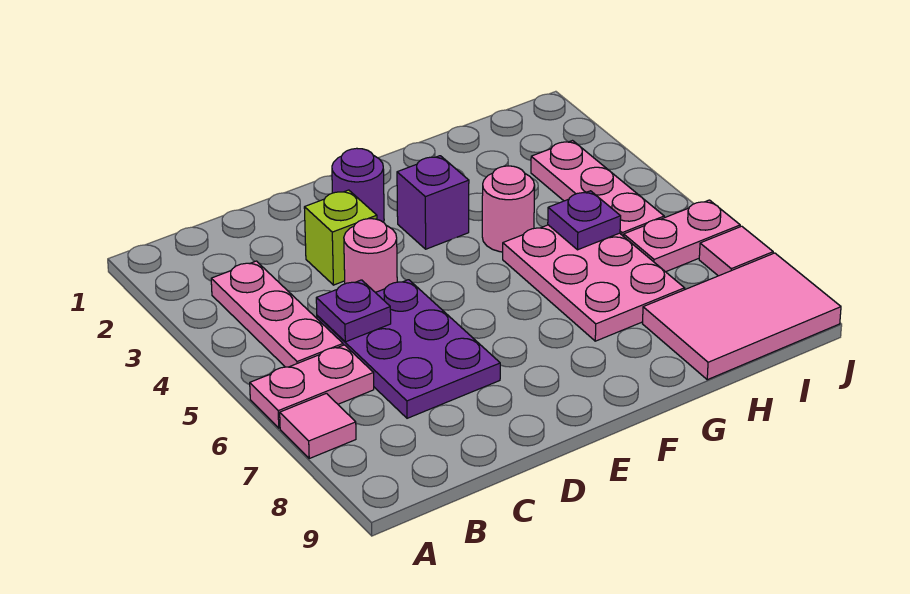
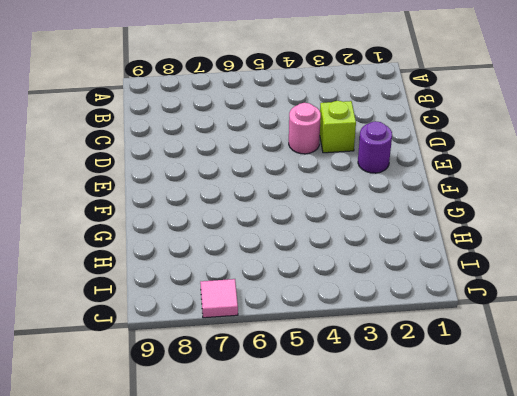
none -> pink plate A6:B6 level 1
none -> pink tile A7 level 1
none -> pink plate B3:B5 level 1

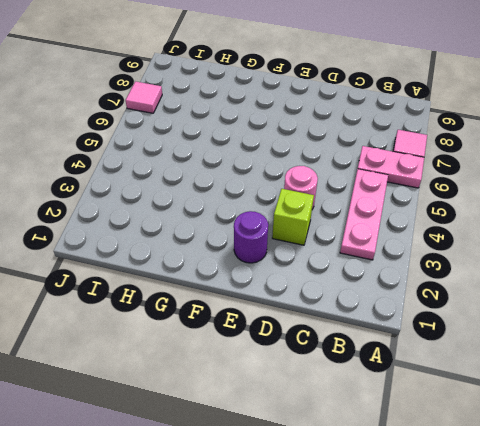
none -> purple plate C5:D7 level 1
none -> purple brick F3 level 1
none -> pink round brick G4 level 1

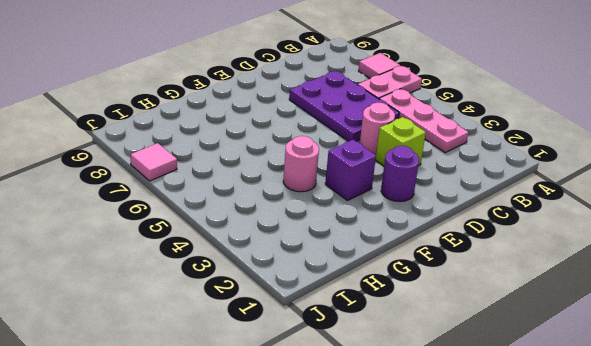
none -> pink plate G5:H7 level 1
none -> pink tile H8:J9 level 1
none -> pink plate I3:I5 level 1

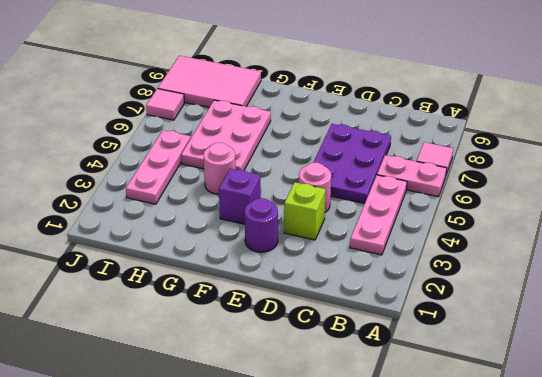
none -> pink plate I6:J6 level 1
none -> purple plate C5 level 2
none -> purple plate H5 level 2

